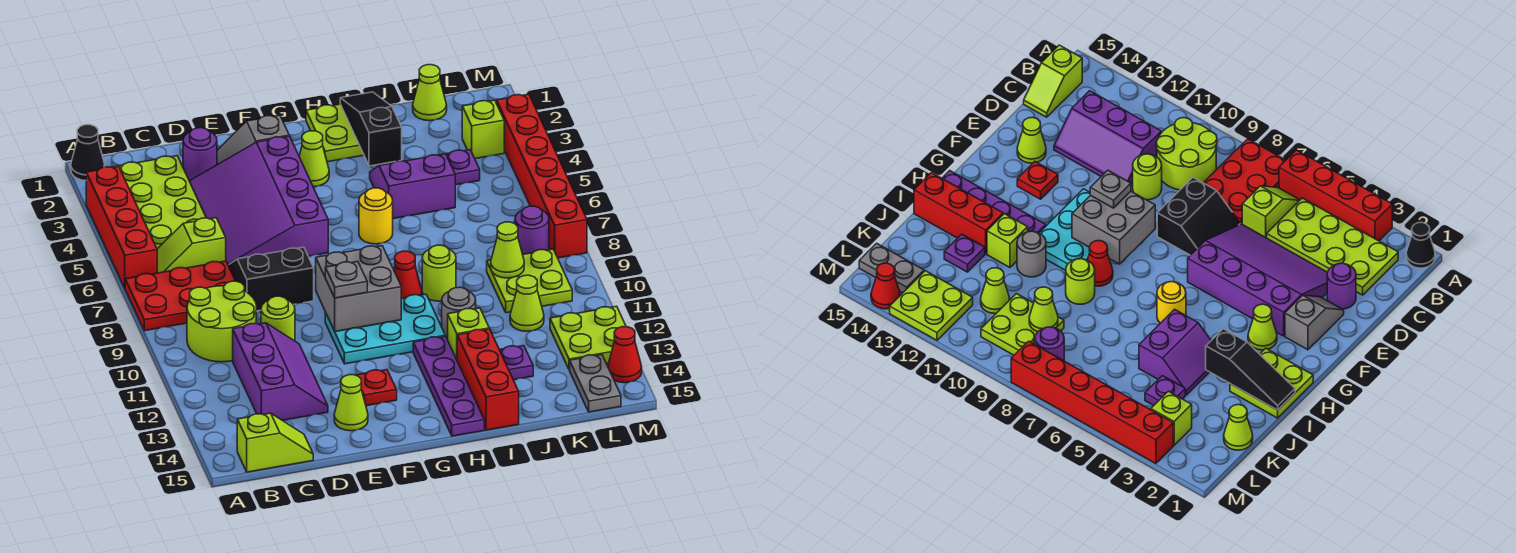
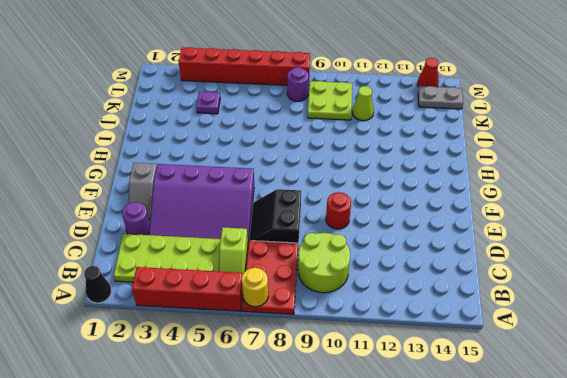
yellow round brick A7 level 2 -> yellow round brick H6 level 1
red round brick E10 level 1 -> none
none -> lime slope B15:C15 level 1 top B
none -> purple slope C11:D13 level 1 top C
none -> lime round brick D10 level 1
none -> lime cone E14 level 1

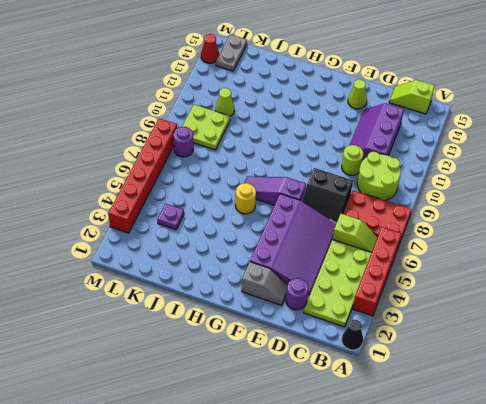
purple slope F7:H7 level 1 top F -> none
none -> cyan plate F10:H11 level 1
none -> red plate F13 level 1
none -> lime cone G3 level 1
none -> lime plate H1:I2 level 1

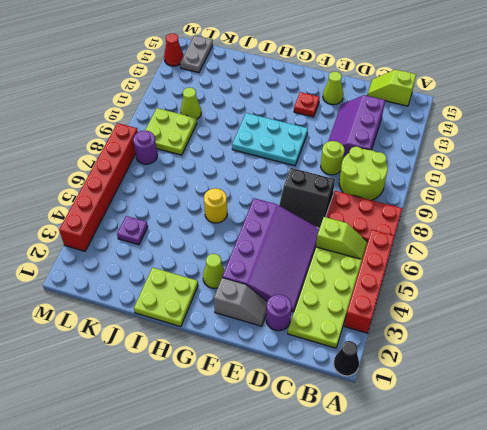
none -> red cone H9 level 1
none -> purple plate H12:H15 level 1
none -> purple slope I4:J5 level 1 top 5
none -> lime round brick I9 level 1

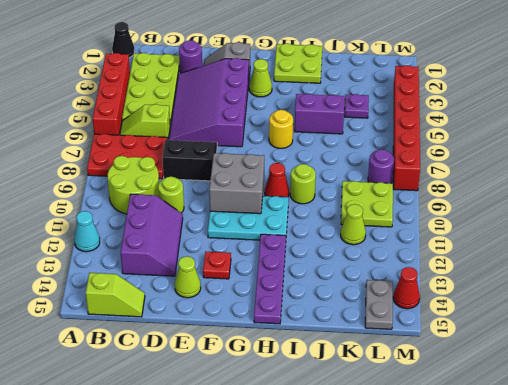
cyan cone A12 level 1 -> none
none -> grey round brick I11 level 1
none -> lime brick I12 level 1
none -> red brick I13:I15 level 1
none -> purple plate J13 level 1

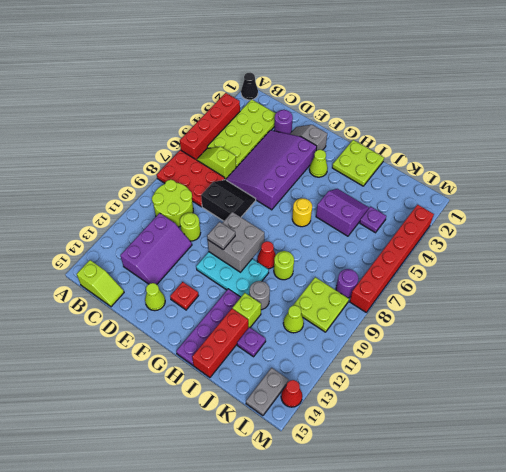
none -> lime cone K1 level 1
none -> lime brick L3 level 1
none -> lime plate L12:M13 level 1
none -> black slope I1:I3 level 2 top 3

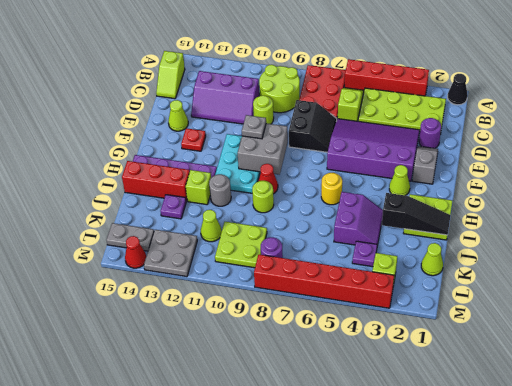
grey plate L12:M13 level 1 -> lime plate L12:M13 level 1
none -> lime cone K9 level 2

